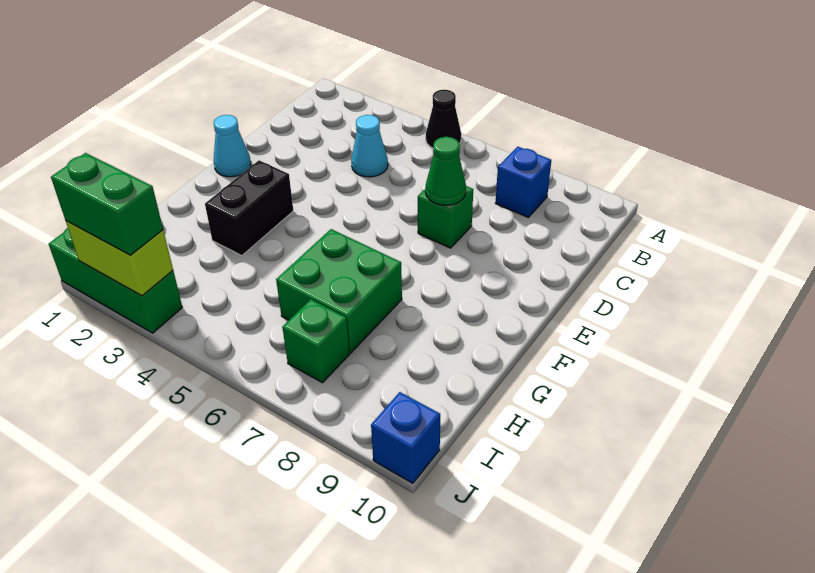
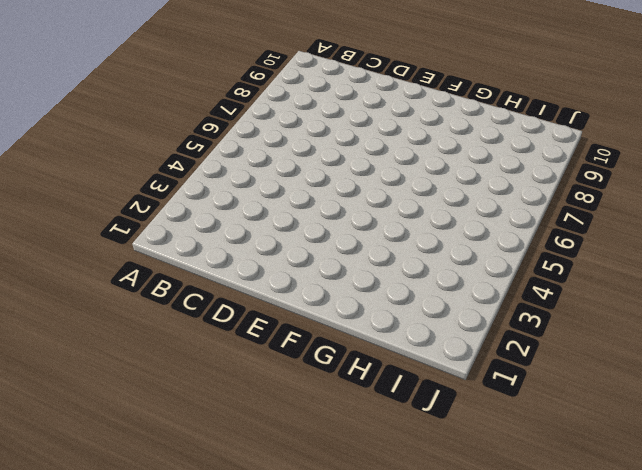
none -> black cone A5 level 1
none -> blue brick B8 level 1
none -> cyan cone C4 level 1

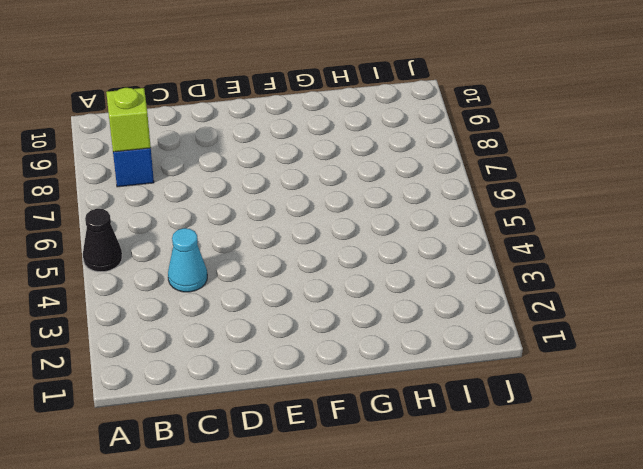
lime brick B8 level 2 -> none
none -> green brick D7 level 1
none -> cyan cone E1 level 1
none -> black brick F3:G3 level 1

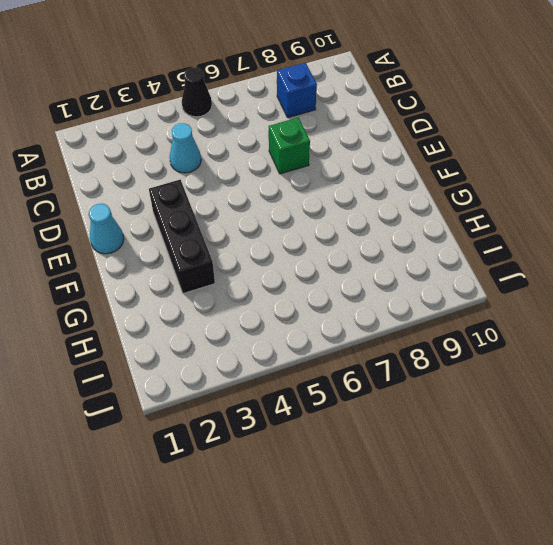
black brick E3:G3 level 1 -> black brick F3:G3 level 1
none -> green brick G6:H7 level 1
none -> green brick I7 level 1
none -> green brick J1:J3 level 1

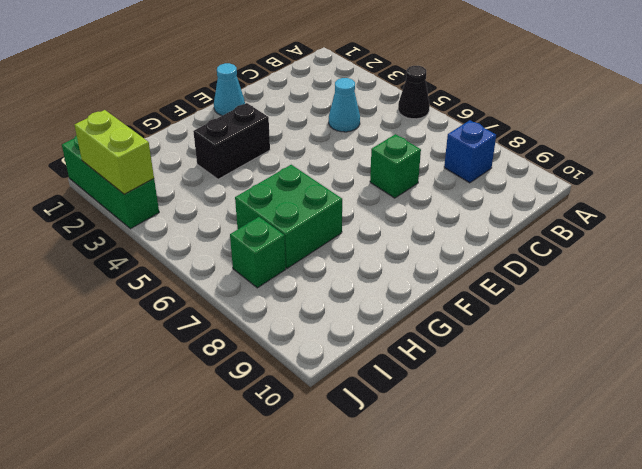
none -> blue brick J10 level 1
none -> green cone D7 level 2
none -> green brick J2:J3 level 3

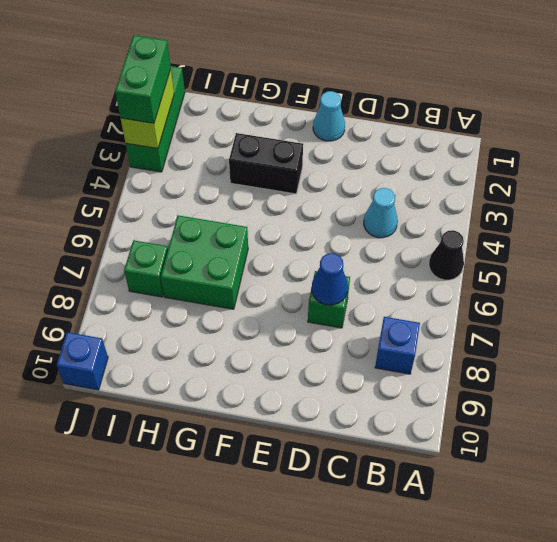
blue cone D7 level 2 -> green cone D7 level 2

